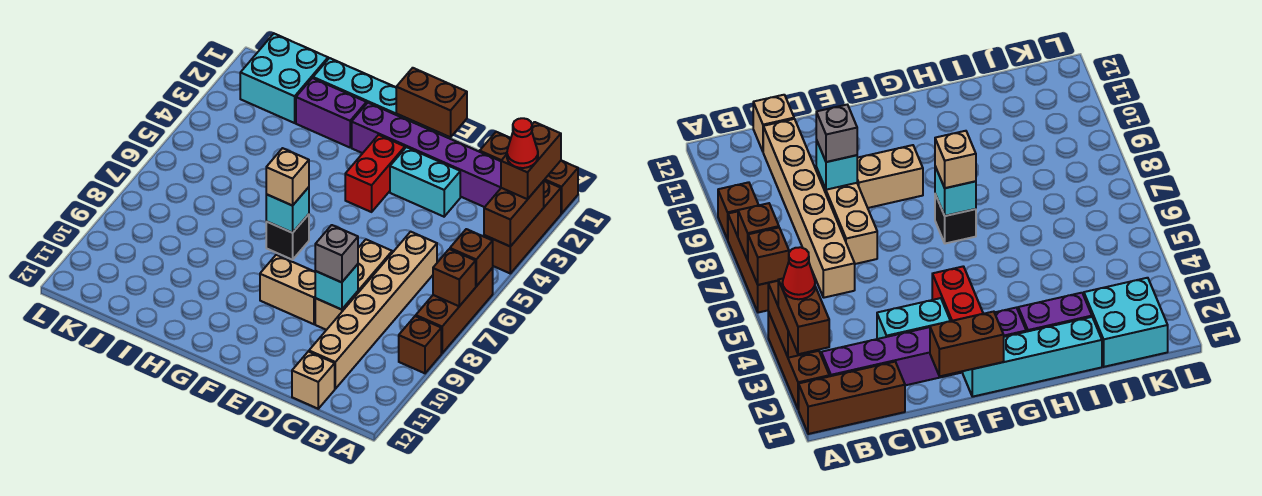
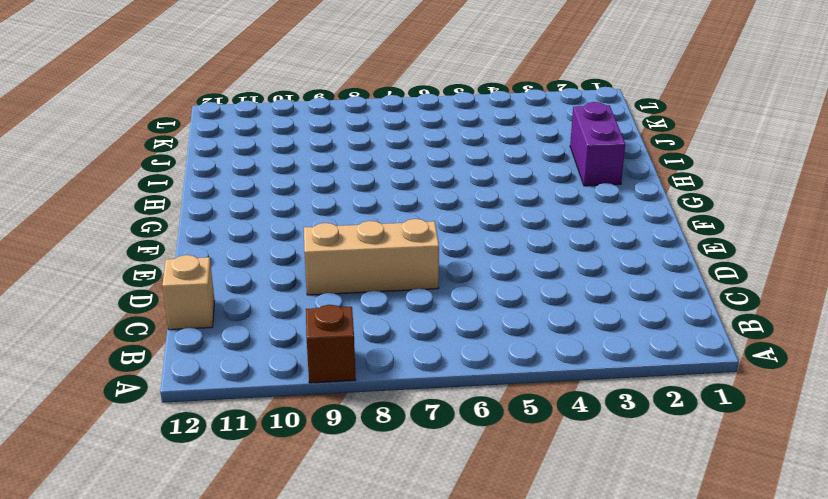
none -> brown brick A1:C1 level 1
none -> brown brick A2:A4 level 1
none -> brown brick A6:A8 level 1

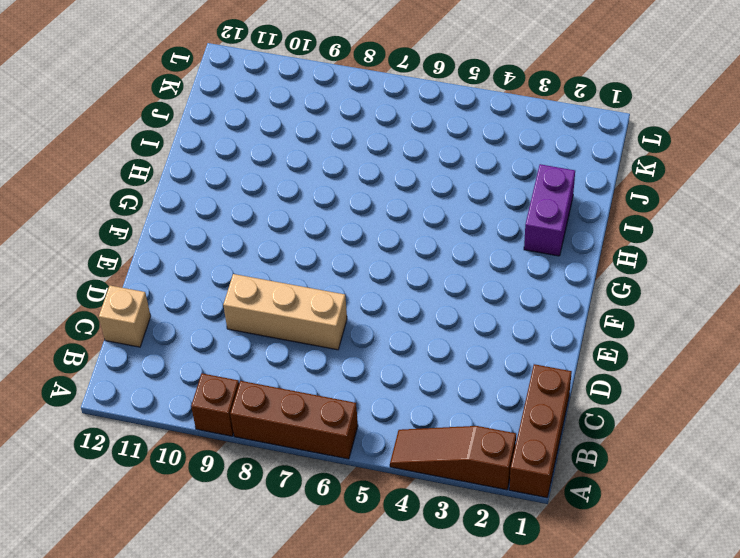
brown slope A2:A4 level 1 top 2 -> brown brick A2:A4 level 1
none -> purple brick B2:G2 level 1
none -> tan brick C6:C11 level 1
none -> cyan brick D3:E3 level 1

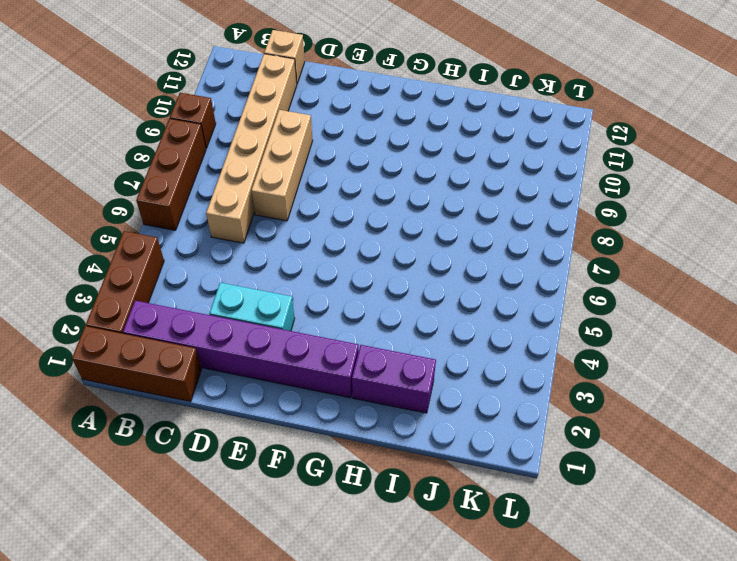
none -> tan brick E9:F9 level 1
none -> cyan brick F1:I1 level 1
none -> red brick F3:F4 level 1

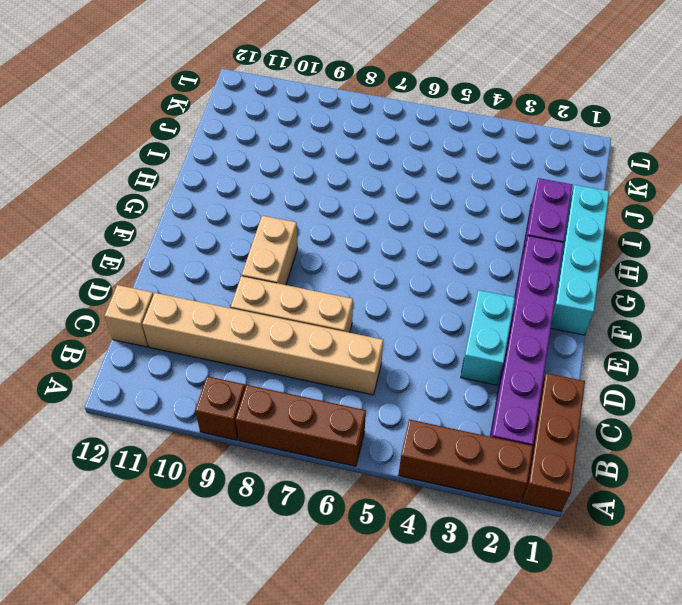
none -> red brick F3:F4 level 1
none -> black brick G7 level 1
none -> cyan brick J1:K2 level 1

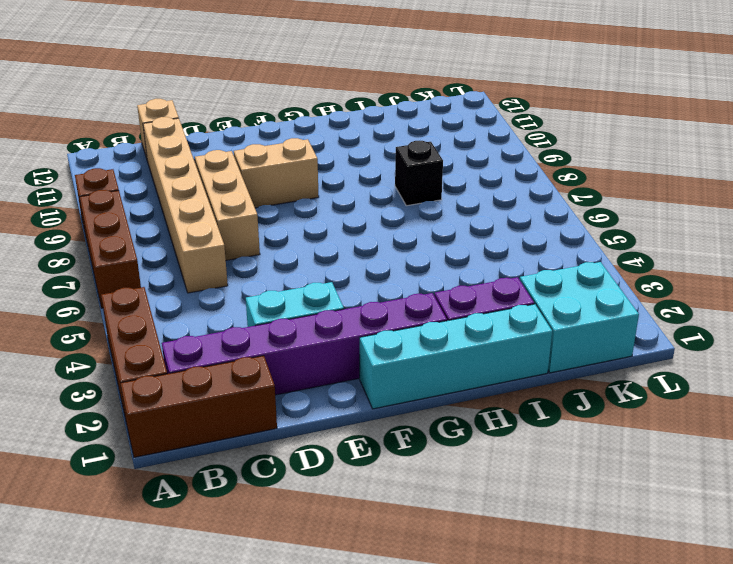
black brick I8 level 1 -> black brick G7 level 1
none -> red brick F3:F4 level 1
none -> brown brick A3:A4 level 2
none -> brown brick A6 level 2

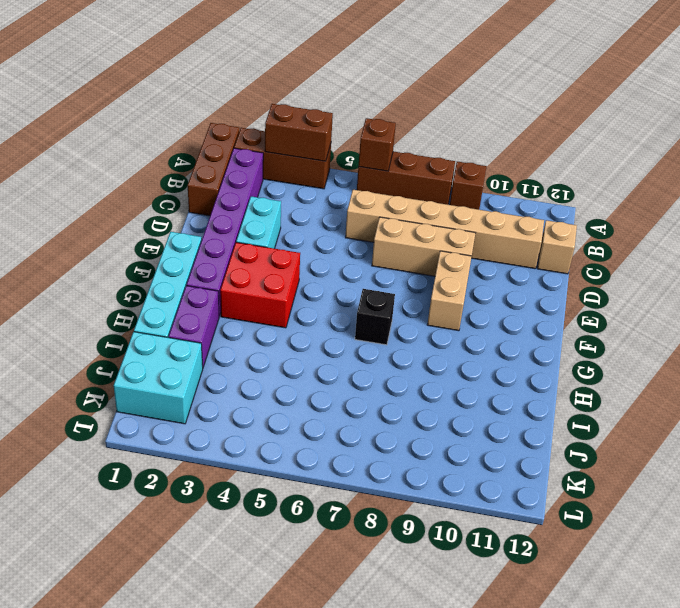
red brick F3:G4 level 1 -> red brick F3:F4 level 1
none -> brown brick A7 level 2
none -> cyan brick D9 level 2
none -> brown brick E1:F1 level 2

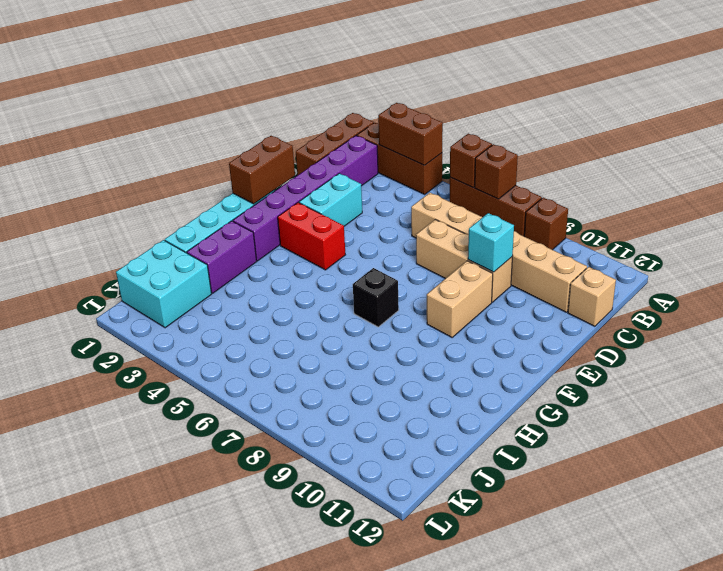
none -> cyan brick G7 level 2
none -> brown brick A2:A3 level 3
none -> grey brick D9 level 3

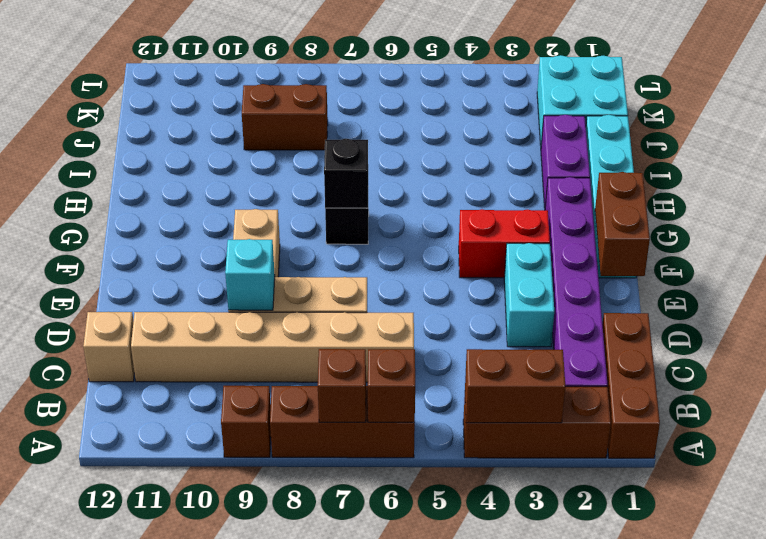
black brick G7 level 2 -> cyan brick G7 level 2
brown brick J8:J9 level 1 -> brown brick A2:A3 level 3
none -> grey brick D9 level 3
none -> tan brick G7 level 3
none -> red cone A3 level 4

